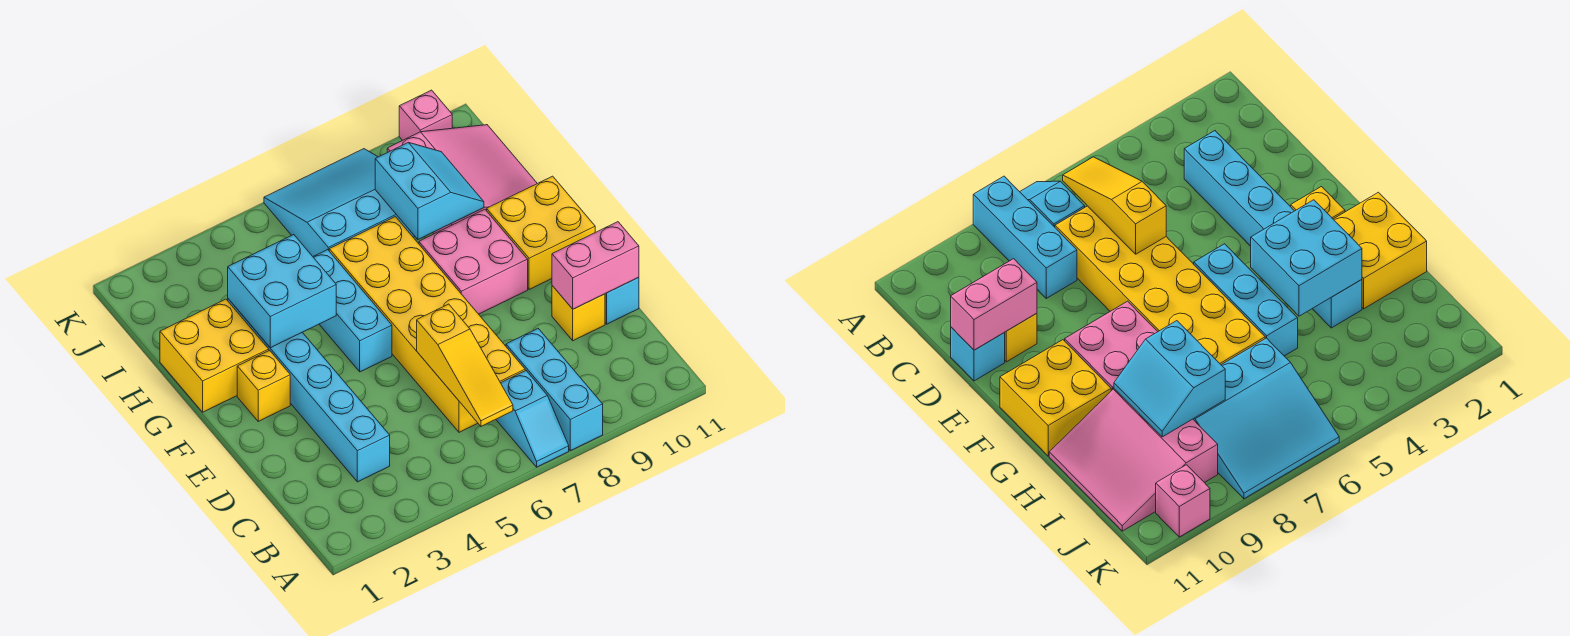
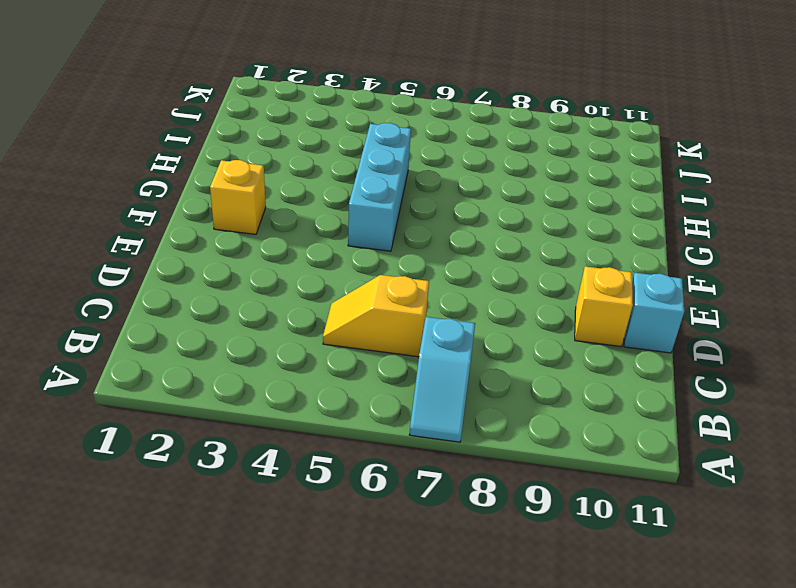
yellow slope C5:C6 level 1 top 6 -> yellow brick C6:H7 level 1
none -> cyan brick A8:C8 level 1
none -> cyan brick C3:H3 level 1
none -> pink brick F8:G9 level 1

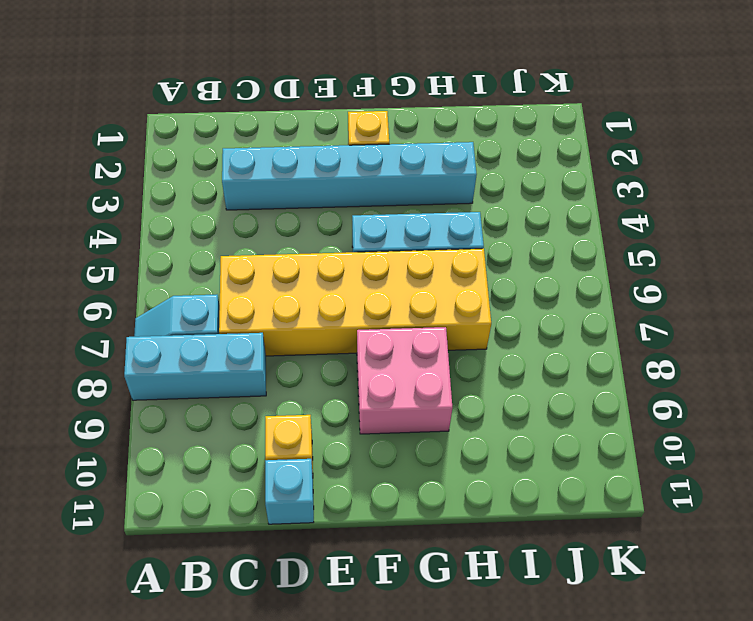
none -> yellow brick F10:G11 level 1
none -> yellow brick G1:H2 level 1
none -> pink slope H9:J11 level 1 top 9

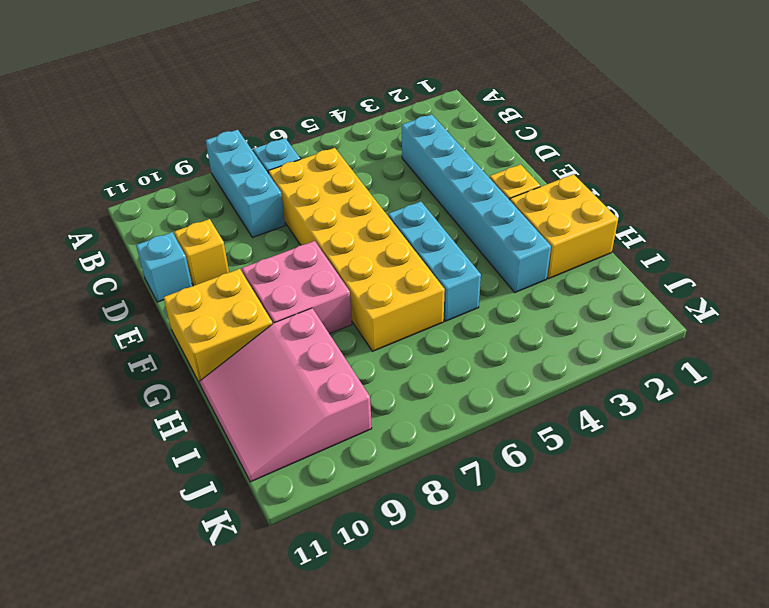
none -> cyan slope I6:K8 level 1 top I
none -> pink brick K10 level 1
none -> yellow slope B6:D6 level 2 top D

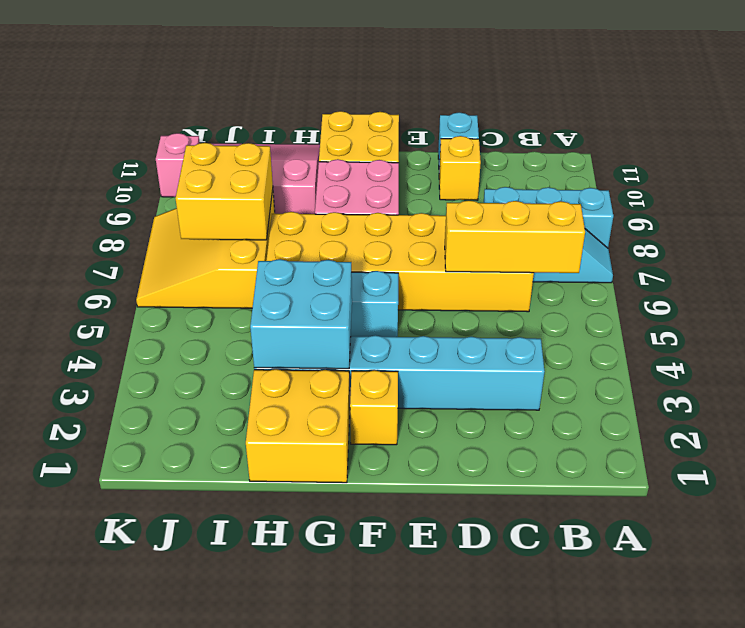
yellow brick B6:D6 level 2 -> yellow slope B6:D6 level 2 top D
yellow slope I6:K8 level 1 top I -> cyan slope I6:K8 level 1 top I
yellow brick I7:J8 level 2 -> cyan slope H8:I9 level 2 top 8
none -> pink brick D10:D11 level 2

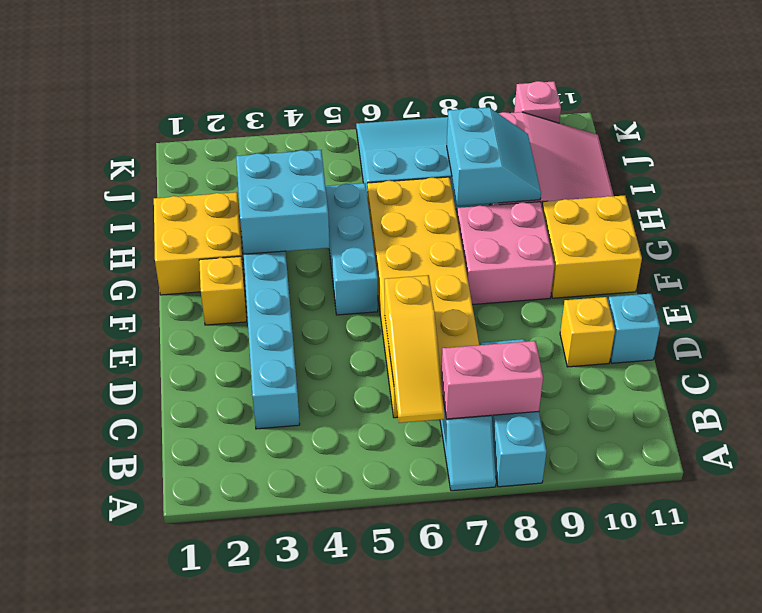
pink brick B7:B8 level 2 -> pink brick D10:D11 level 2

